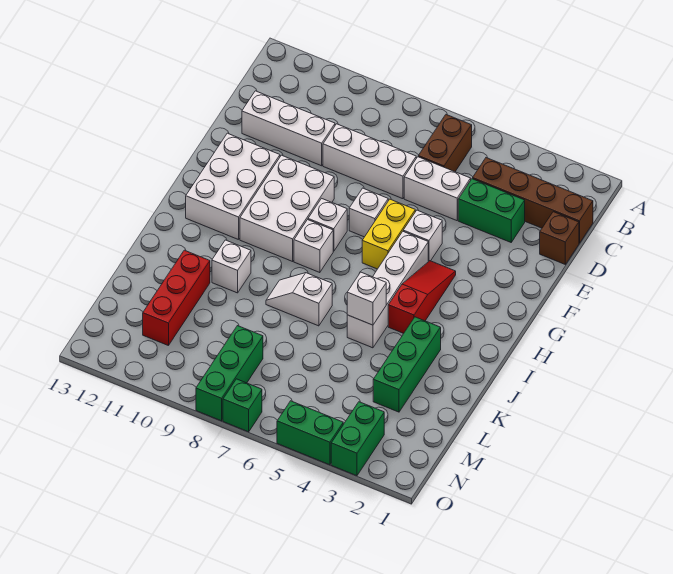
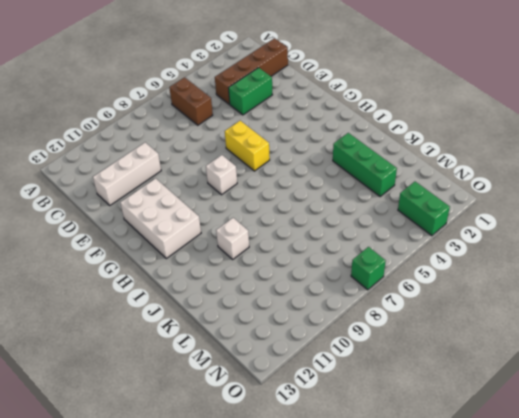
none -> brown brick D1 level 1
none -> white brick D5:D6 level 1
none -> white brick D7:D9 level 1

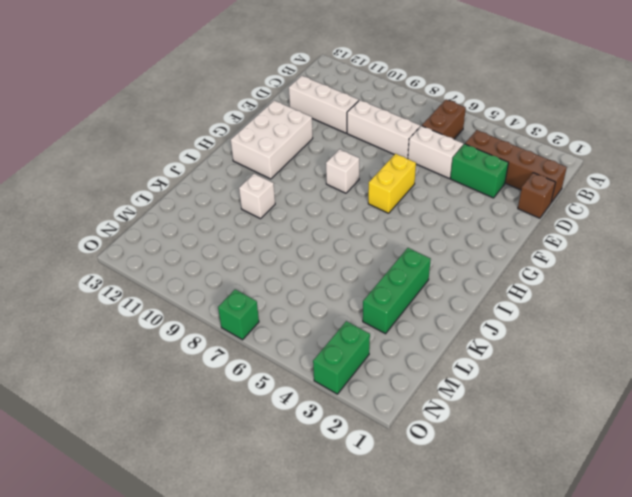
none -> white brick F5 level 1
none -> white brick F7 level 1
none -> white brick F9:H10 level 1

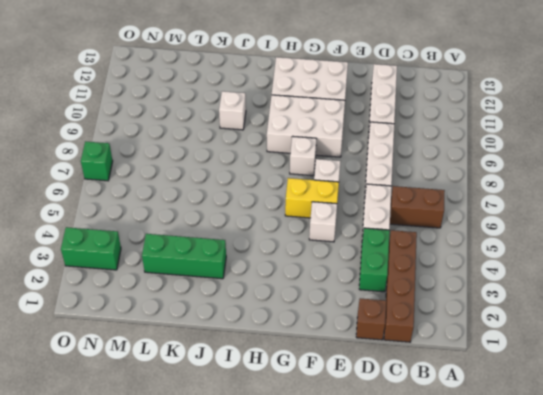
none -> red slope G4:I4 level 1 top I
none -> white brick G5:J5 level 1
none -> white brick H8 level 1

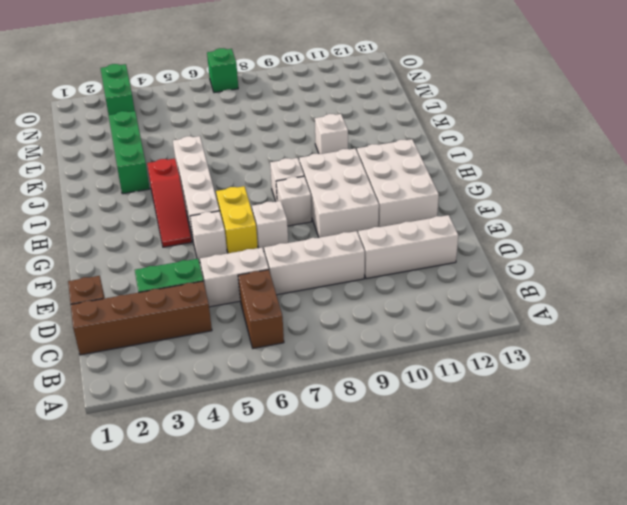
none -> white slope J7:J8 level 1 top 7
none -> red brick K11:M11 level 1
none -> green brick M8:O8 level 1

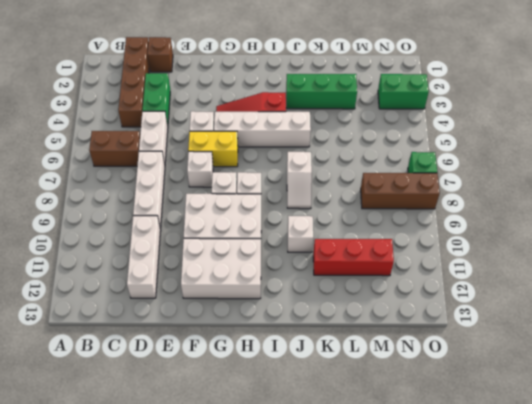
brown brick M8:O8 level 1 -> green brick M8:O8 level 1
none -> green brick O4:O5 level 1
none -> white brick J5 level 2

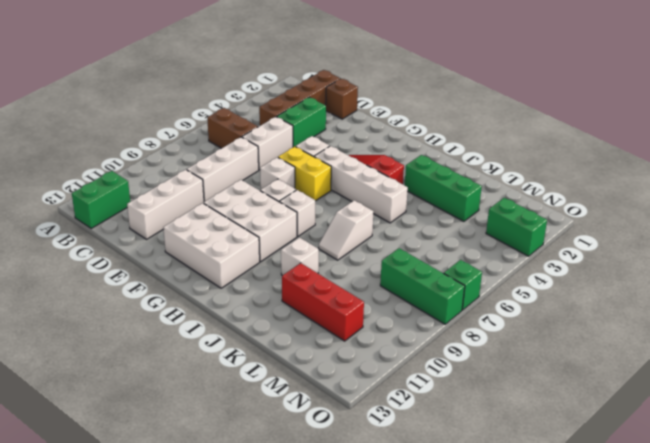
green brick B12:B13 level 1 -> green brick O4:O5 level 1
none -> white brick J5 level 2

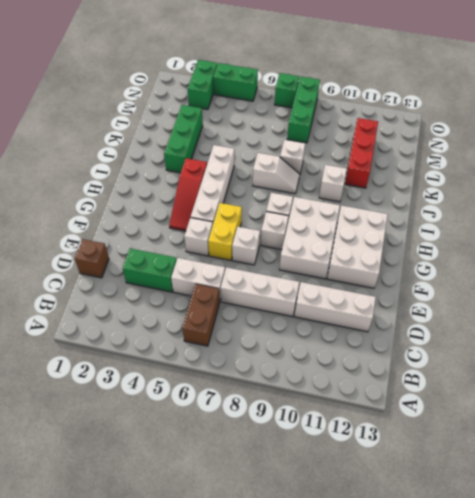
white brick K8 level 1 -> white brick J5 level 2
none -> brown brick C1:C4 level 1

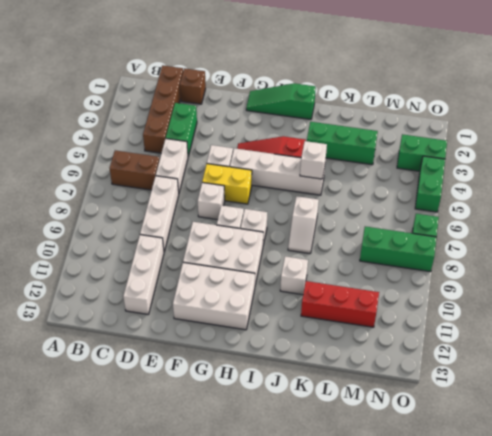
green slope G1:I1 level 1 top I -> none

